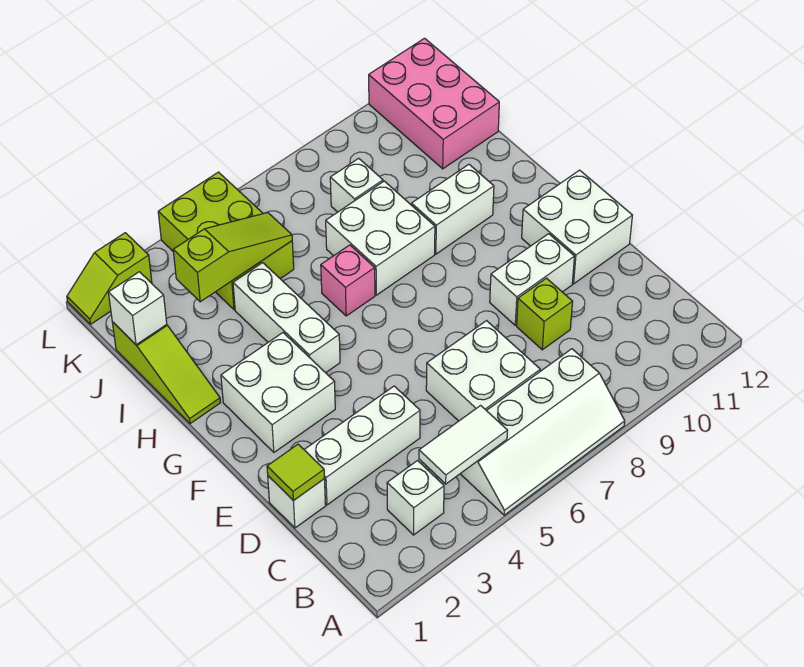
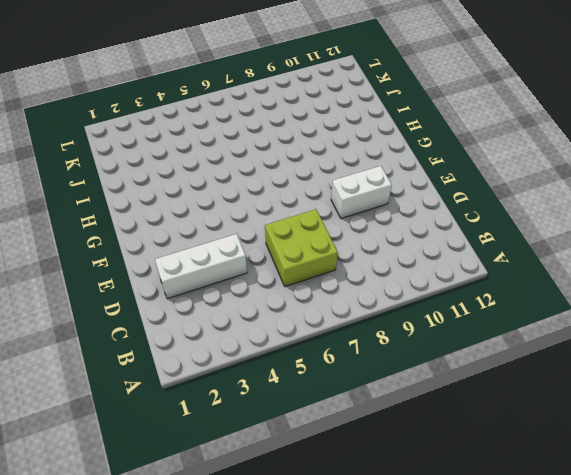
lime brick C6:D7 level 1 -> white brick C6:D7 level 1
none -> white slope A5:B8 level 1 top B
none -> white brick B3 level 1
none -> white brick D1 level 1

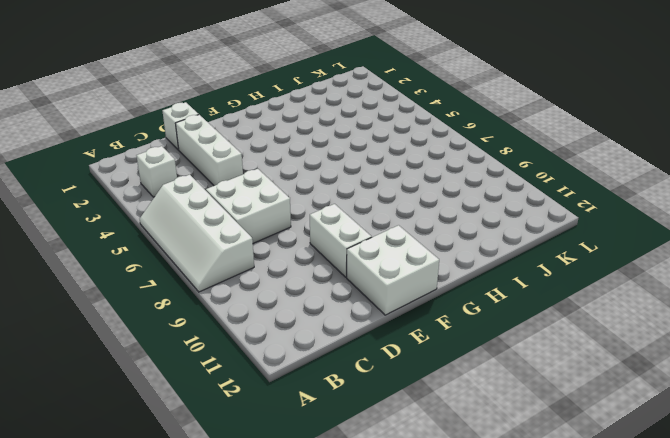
none -> lime brick D9 level 1
none -> white brick F2:G3 level 1
none -> white brick G4:I4 level 1

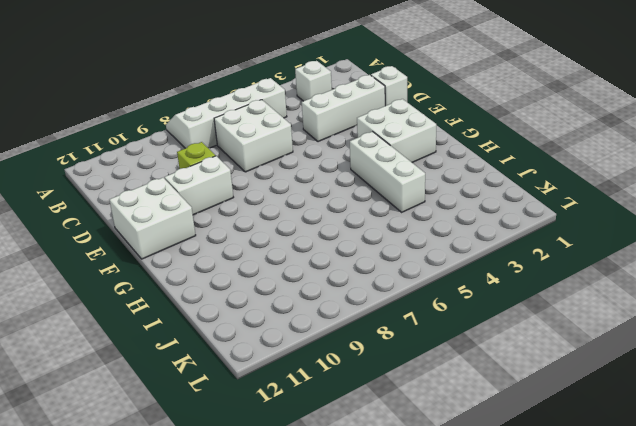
none -> lime slope H1:J1 level 1 top J
none -> pink brick H6 level 1
none -> white brick H7:I8 level 1

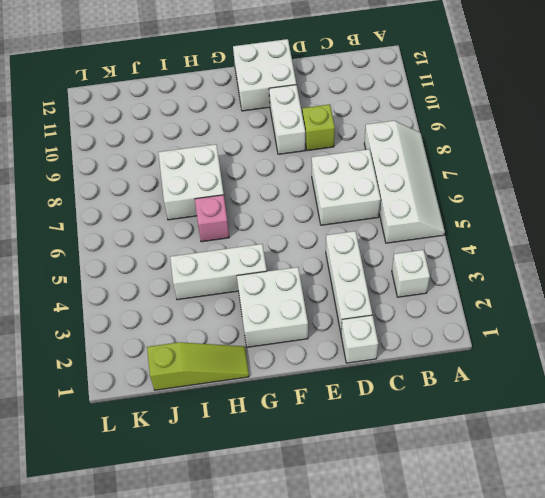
none -> white brick H9:H10 level 1
none -> lime brick J4:L5 level 1
none -> white brick J8 level 1

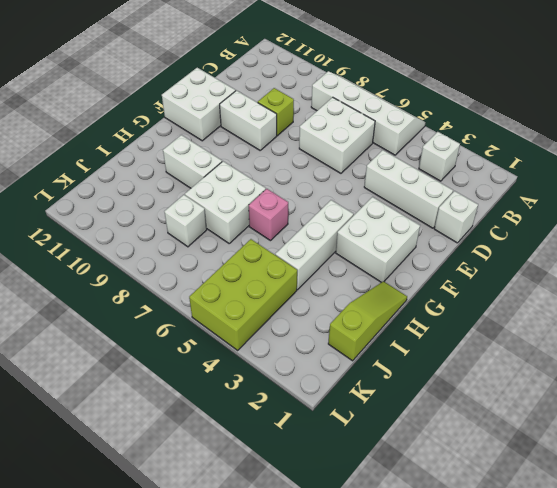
none -> pink brick J11:L12 level 1
none -> lime slope L1:L2 level 1 top 2
none -> white tile B4:B5 level 2

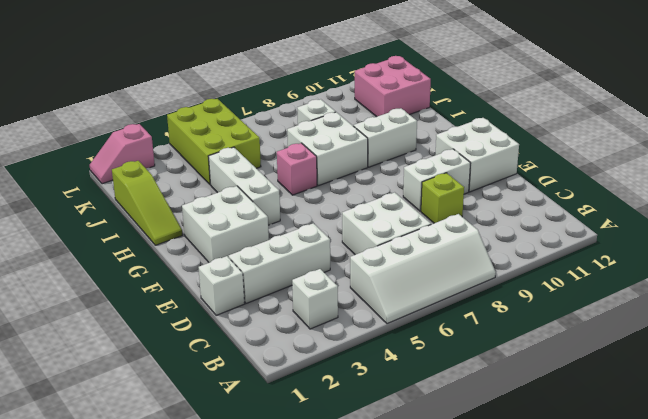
pink brick J11:K12 level 1 -> pink brick J11:L12 level 1
pink slope L1:L2 level 1 top 2 -> lime slope L1:L2 level 1 top 2
none -> white tile B4:B5 level 2
none -> lime tile D1 level 2
none -> white brick J1 level 2

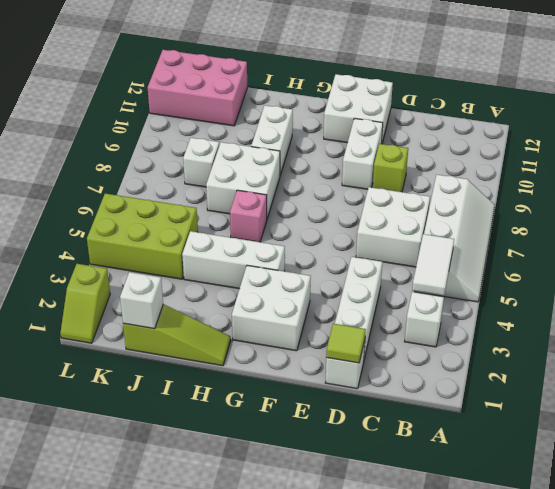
none -> lime slope J3:J5 level 2 top 3

